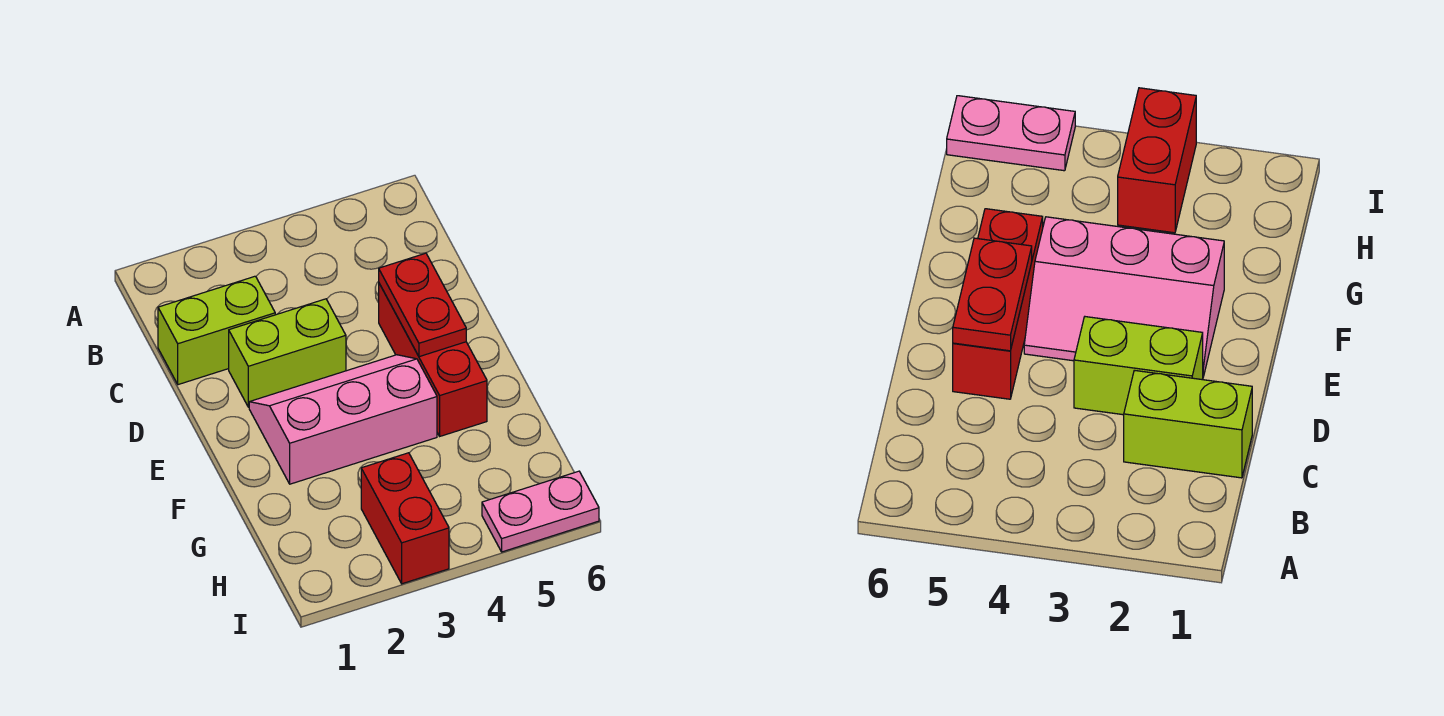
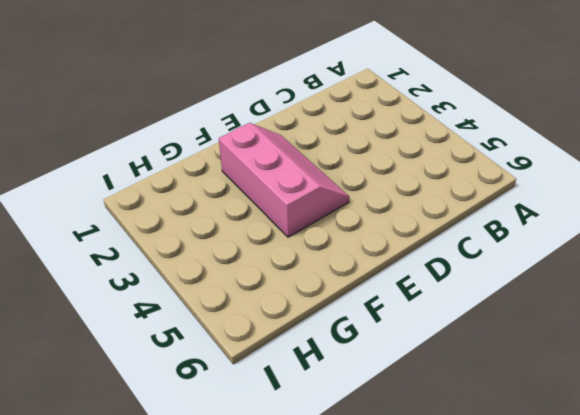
none -> lime brick C1:C2 level 1
none -> lime brick D2:D3 level 1

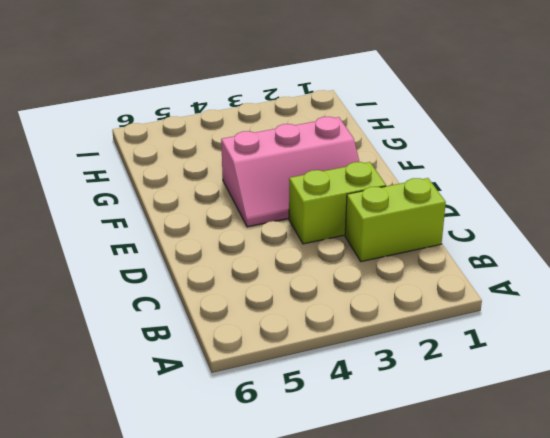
none -> red brick D5:F5 level 1
none -> red brick H3:I3 level 1

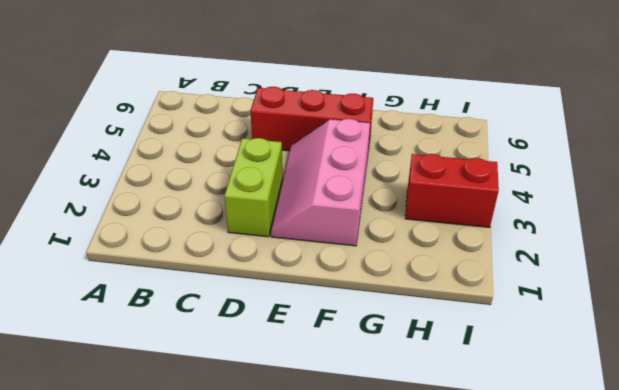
none -> lime brick C1:C2 level 1
none -> pink plate I5:I6 level 1

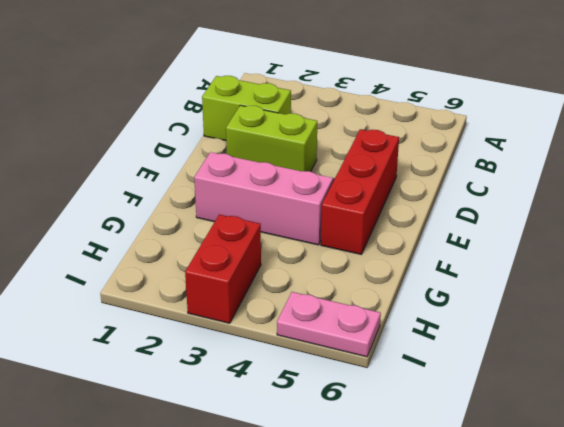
none -> red plate D5:E5 level 2

